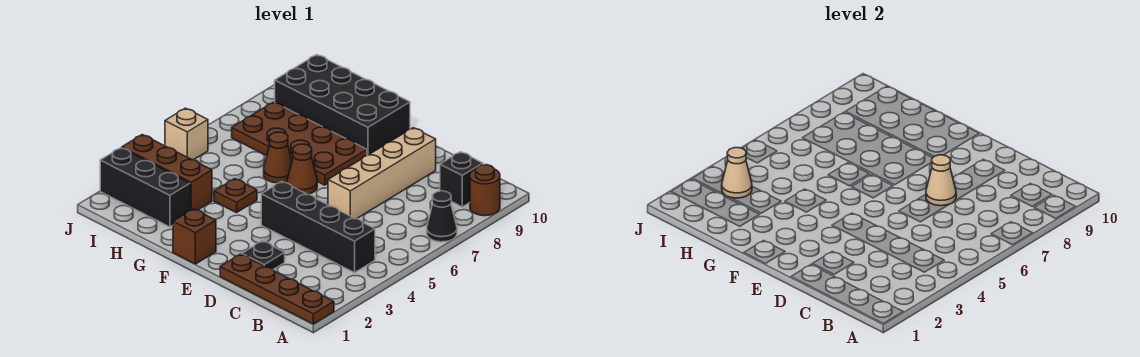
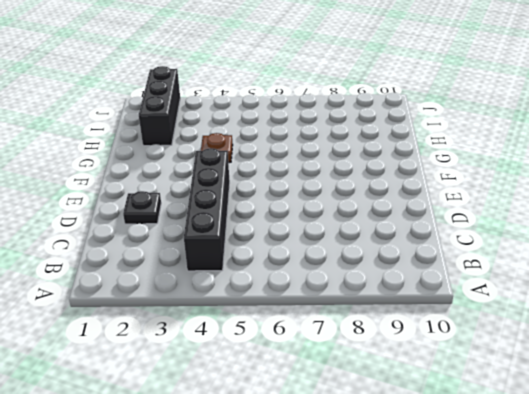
none -> brown plate A1:D1 level 1
none -> black cone A7 level 1
none -> brown round brick A9 level 1

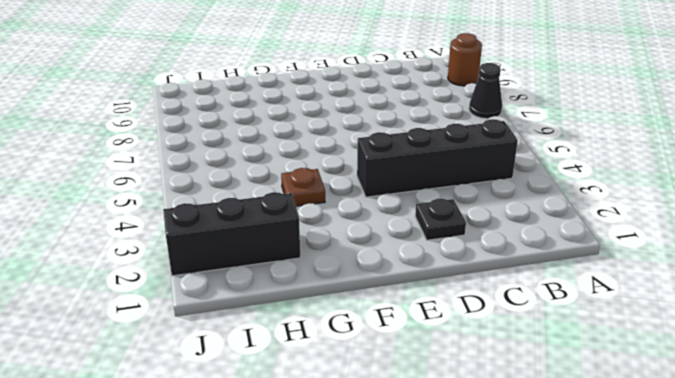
none -> brown plate A1:D1 level 1
none -> black brick B9 level 1
none -> tan brick D6:D9 level 1

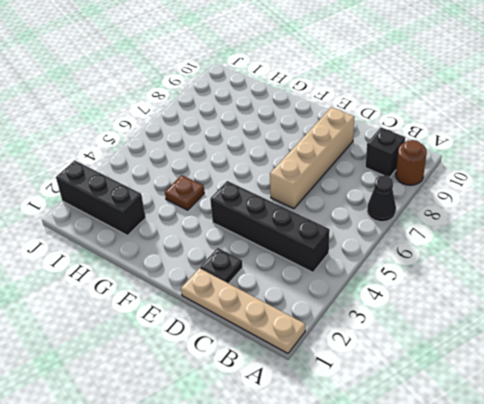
tan plate A1:D1 level 1 -> brown plate A1:D1 level 1
none -> brown brick F1 level 1
none -> brown cone F6 level 1
none -> brown plate F7:I8 level 1

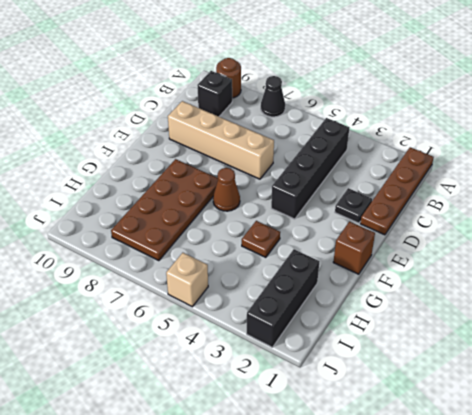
none -> black brick F9:I10 level 1
none -> brown cone G6 level 1
none -> brown brick H3:J3 level 1

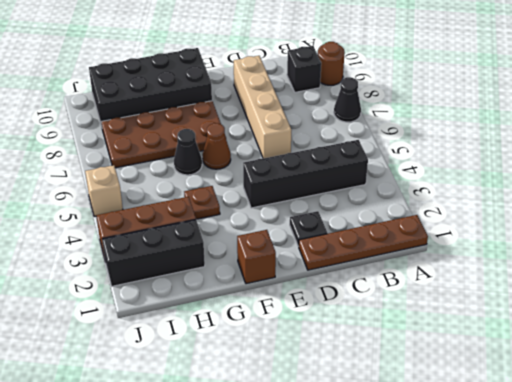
black cone G6 level 1 -> brown cone G6 level 1
none -> tan cone D7 level 2
none -> tan cone I3 level 2

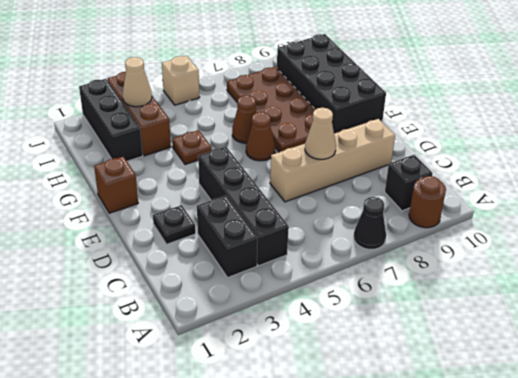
black brick B3:C3 level 1 -> none
none -> brown plate A1:D1 level 1

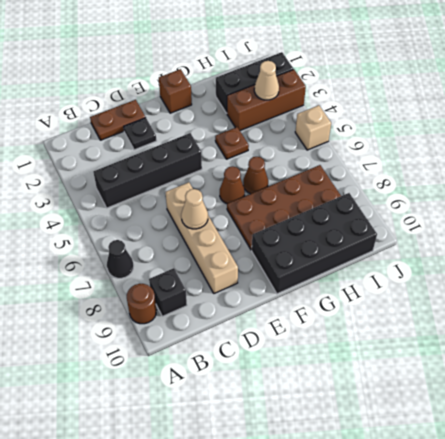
brown plate C1:D1 level 1 -> brown plate A1:D1 level 1

